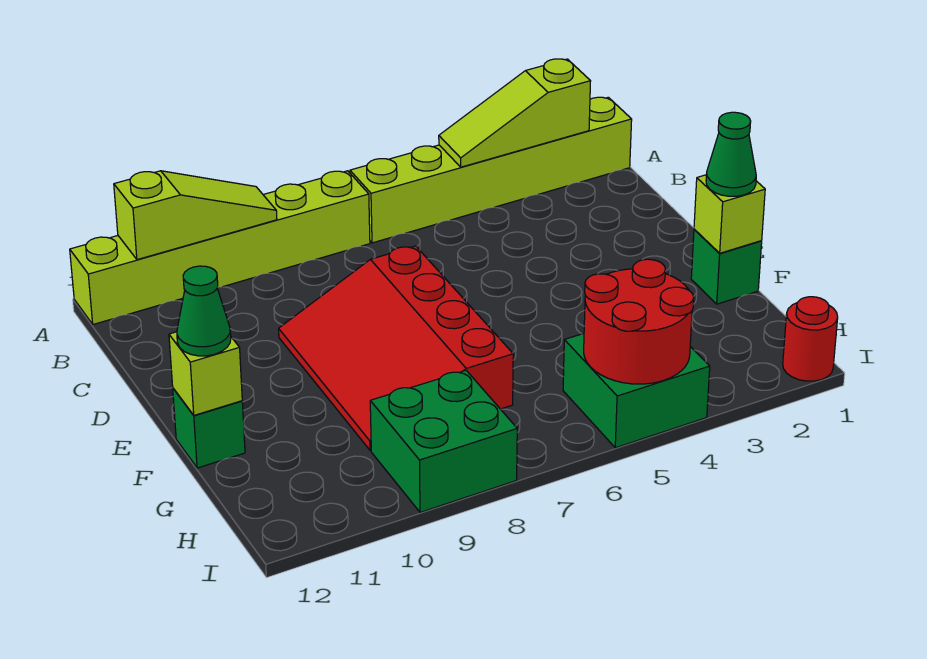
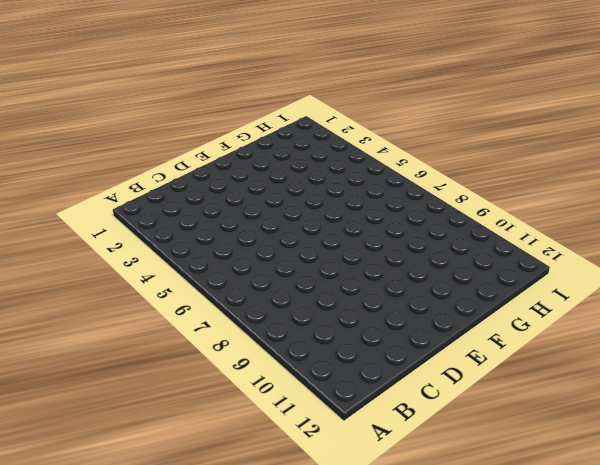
none -> lime brick A1:A6 level 1
none -> lime brick A7:A12 level 1
none -> red slope D7:G9 level 1 top 7

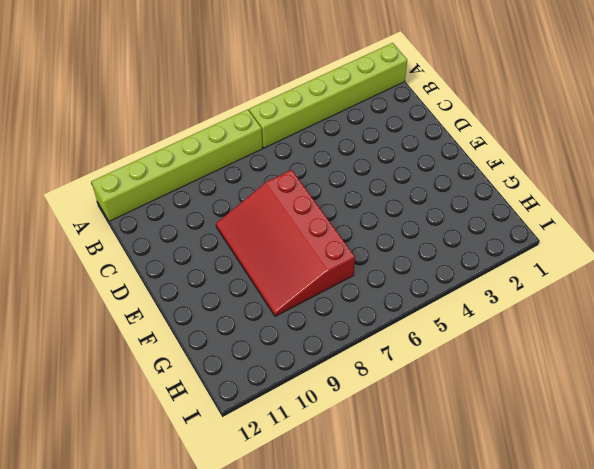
none -> green brick F1 level 1
none -> green brick F12 level 1
none -> green brick H4:I5 level 1

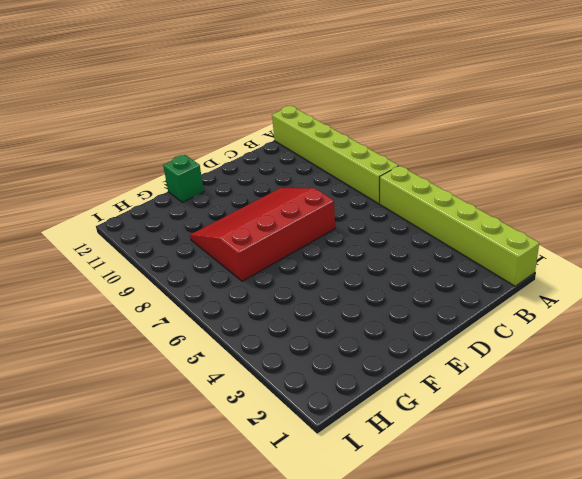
none -> green brick F1 level 1
none -> green brick H4:I5 level 1
none -> green brick H8:I9 level 1

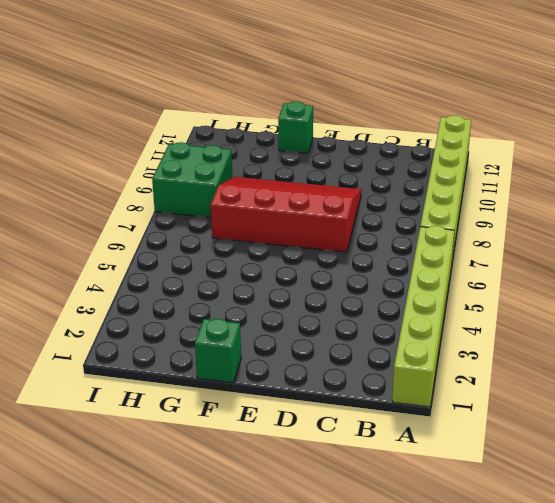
none -> green brick H4:I5 level 1
none -> red round brick I1 level 1
none -> lime slope A2:A4 level 2 top 2

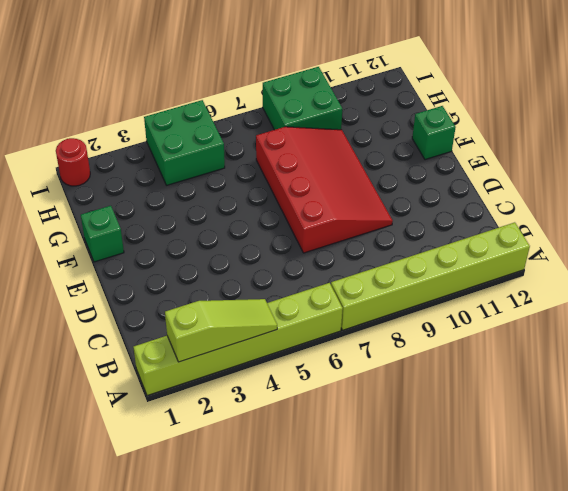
none -> lime slope A9:A11 level 2 top 11
none -> lime brick F1 level 2
none -> lime brick F12 level 2

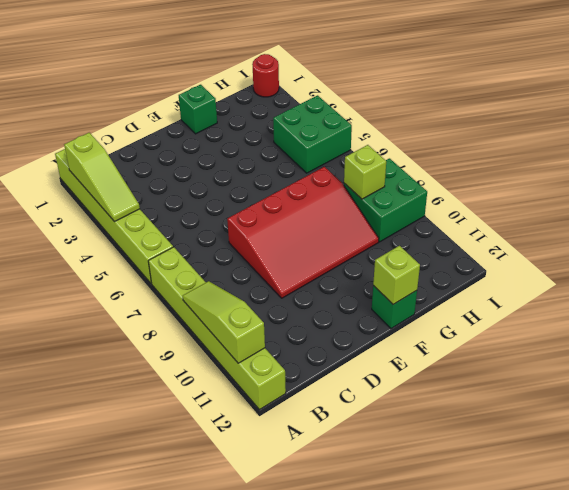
lime brick H8 level 2 -> lime brick F1 level 2
none -> red round brick H4:I5 level 2
none -> green cone F1 level 3
none -> green cone F12 level 3

